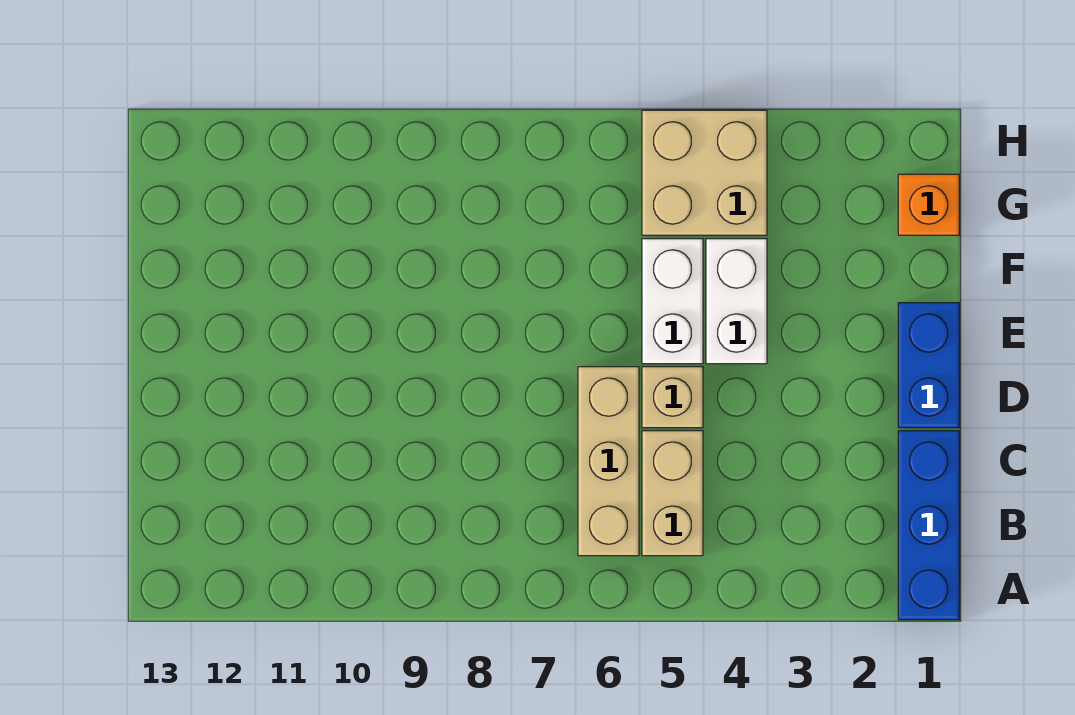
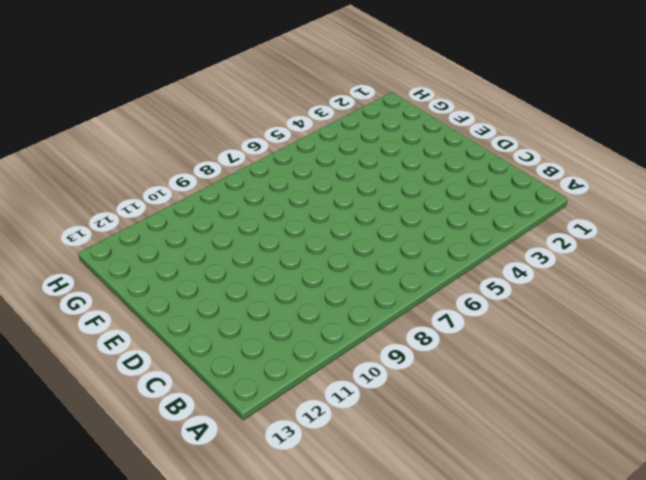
none -> blue brick A1:C1 level 1
none -> tan brick B5:C5 level 1

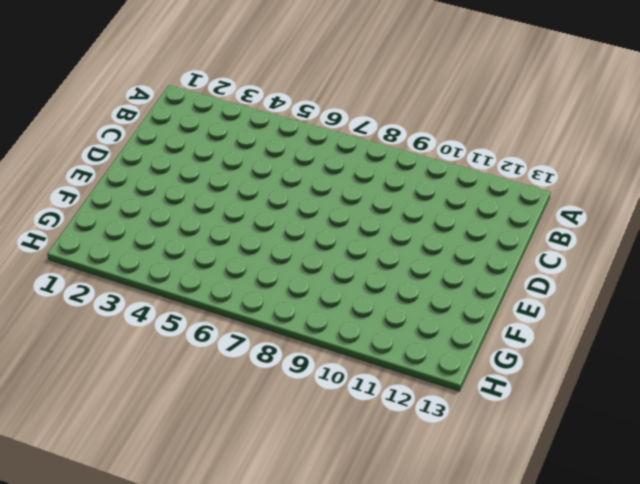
none -> blue brick A1:C1 level 1
none -> tan brick B5:C5 level 1

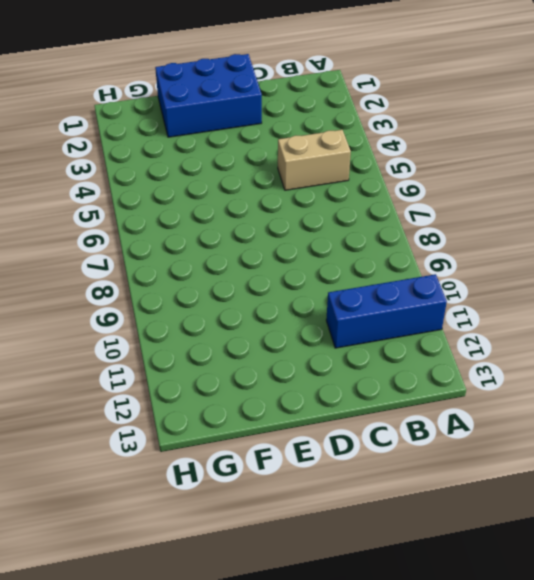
blue brick A11:C11 level 1 -> blue brick A1:C1 level 1
blue brick D1:F2 level 1 -> blue brick D1:E1 level 1
none -> tan brick B6:D6 level 1
none -> tan brick D5 level 1

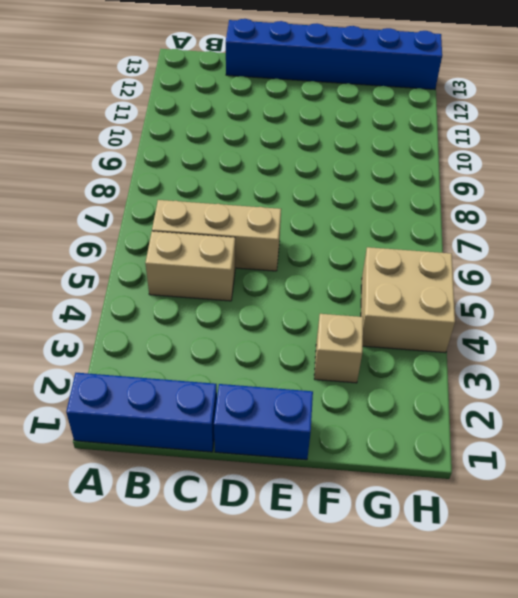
blue brick C13:H13 level 1 -> none
tan brick F3 level 1 -> tan brick D5 level 1
none -> white brick E4:F4 level 1
none -> white brick E5:F5 level 1

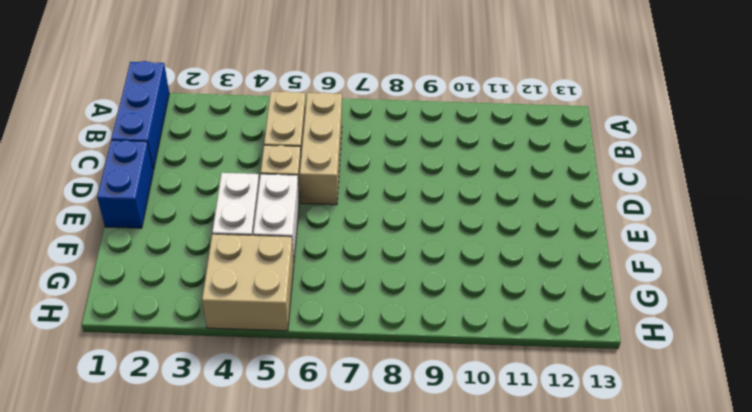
none -> orange brick G1 level 1

